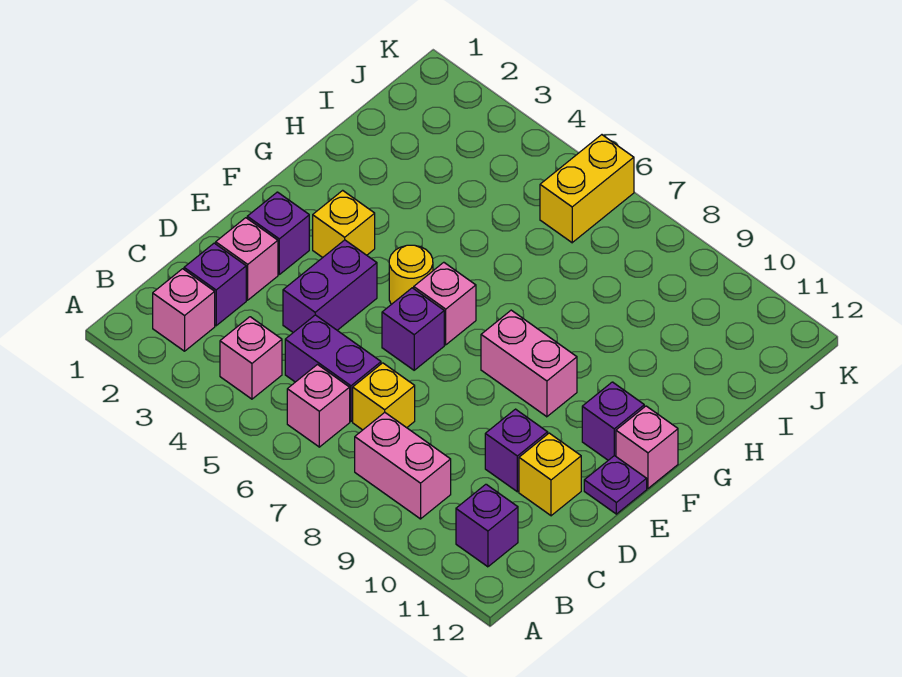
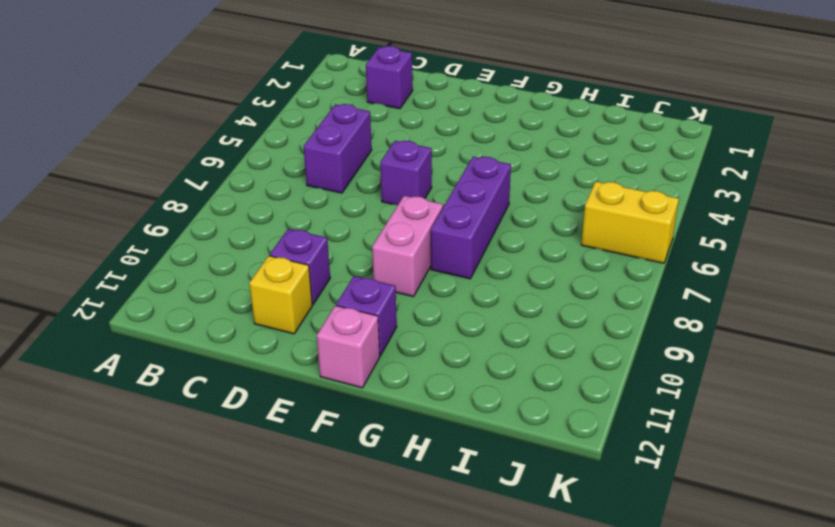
purple brick G6:G8 level 1 -> none
none -> pink brick B2 level 1
none -> pink brick B4 level 1
none -> pink brick B6 level 1

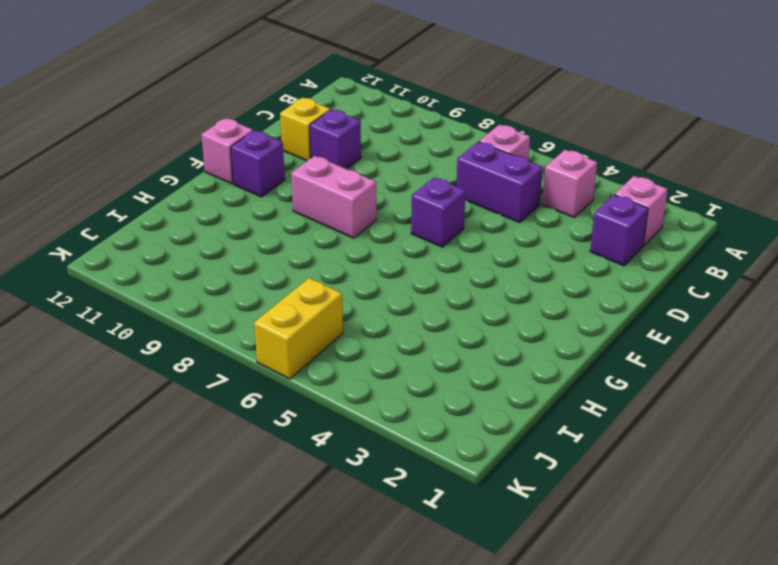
none -> pink brick B8:B9 level 1
none -> purple brick B11 level 1
none -> yellow brick C7 level 1

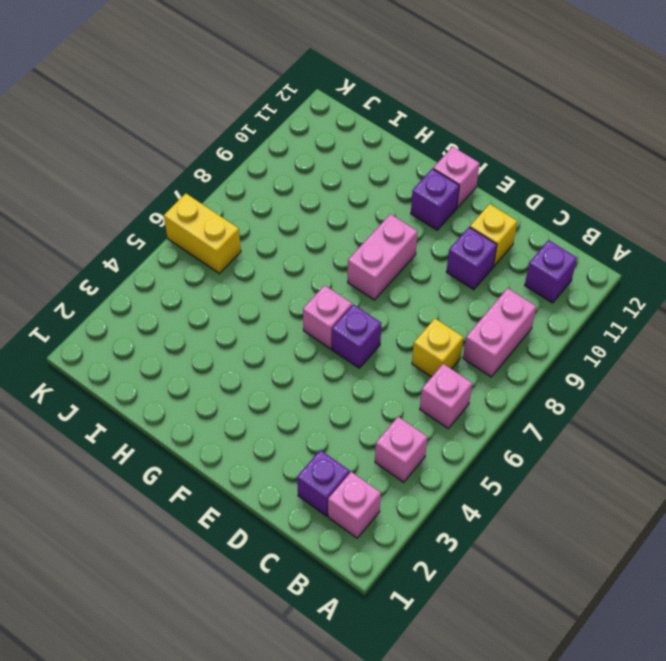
none -> purple brick C5:C6 level 1
none -> pink brick D2 level 1
none -> purple brick D4:E4 level 1

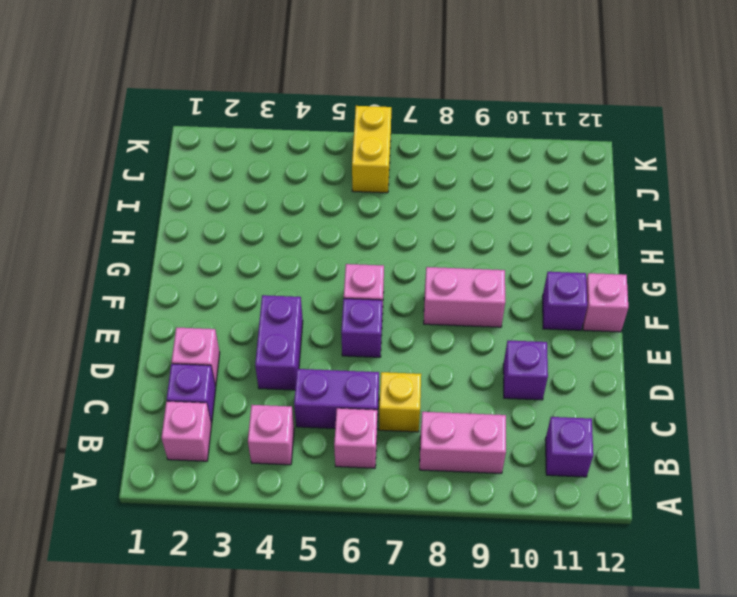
none -> yellow brick D11 level 1
none -> purple brick E2 level 1
none -> purple plate E12 level 1

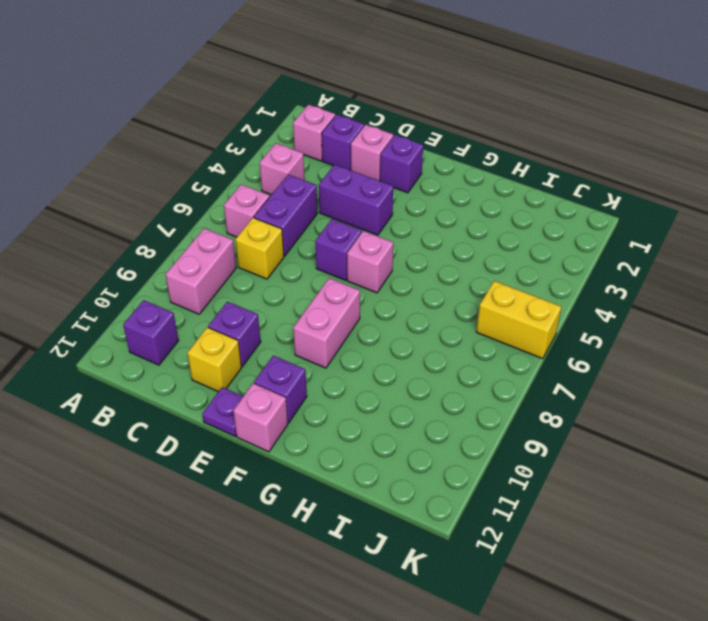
none -> yellow brick F3 level 1
none -> yellow round brick F5 level 1

